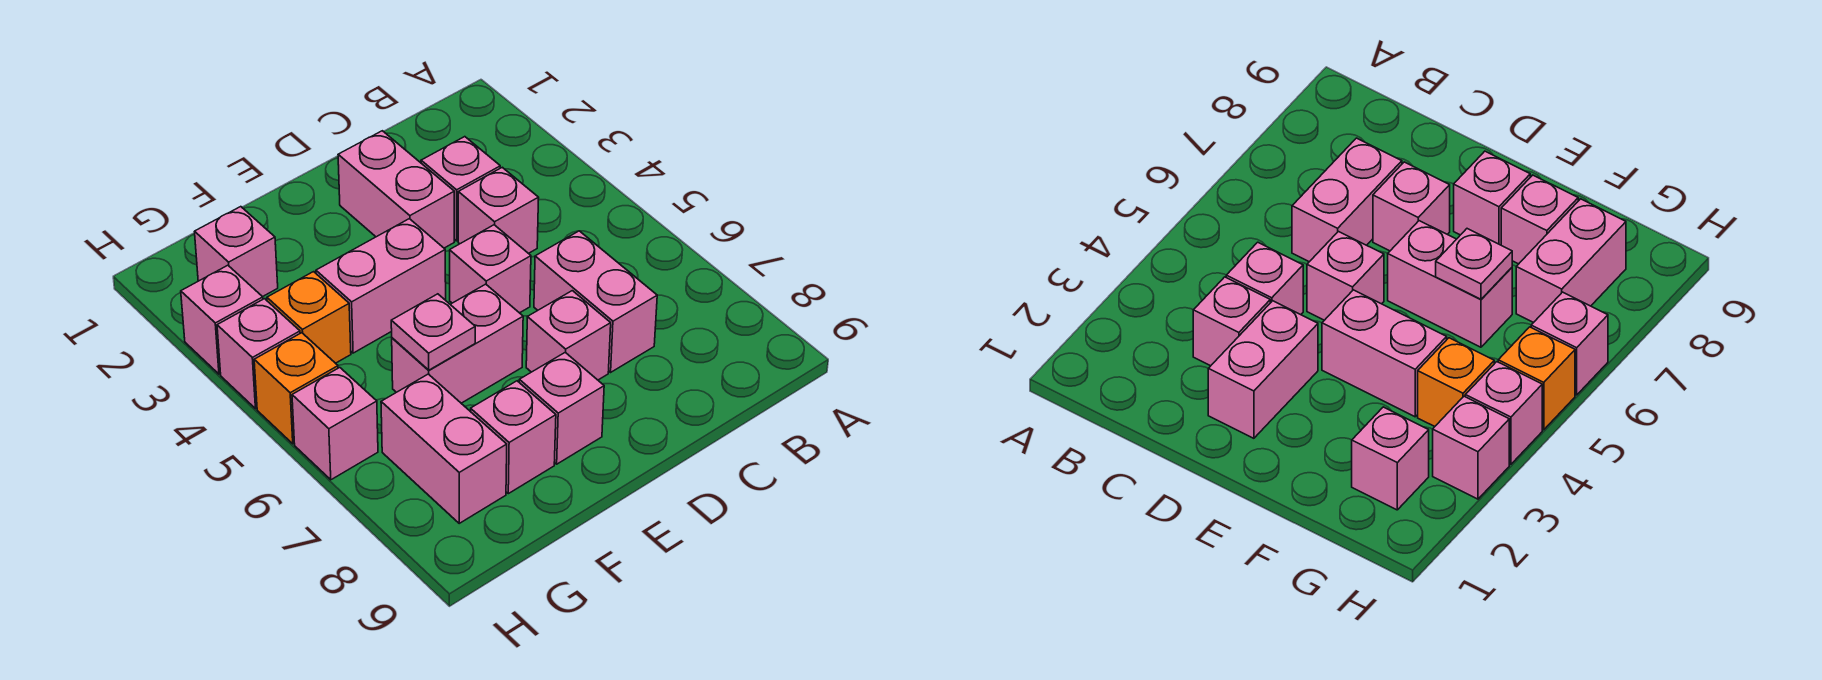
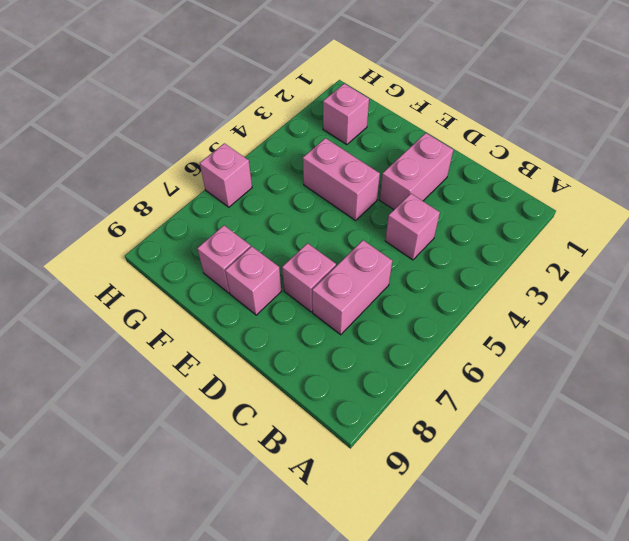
none -> pink brick C3 level 1
none -> pink brick D5 level 1
none -> pink brick E6:F6 level 1

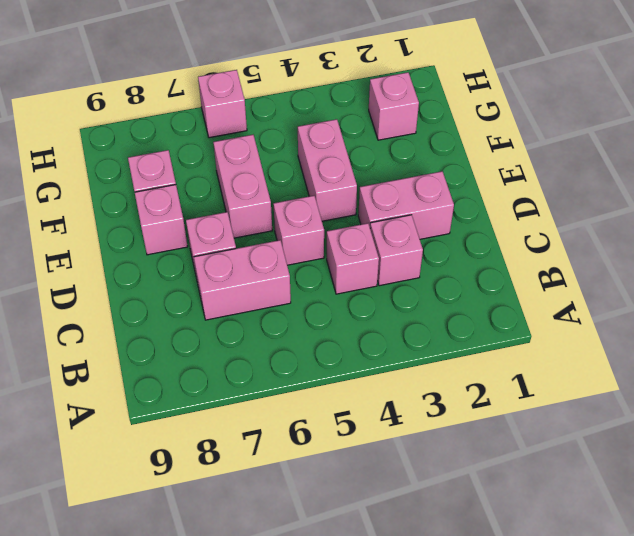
none -> orange brick G4 level 1
none -> pink brick G7:G8 level 1
none -> pink brick H3 level 1

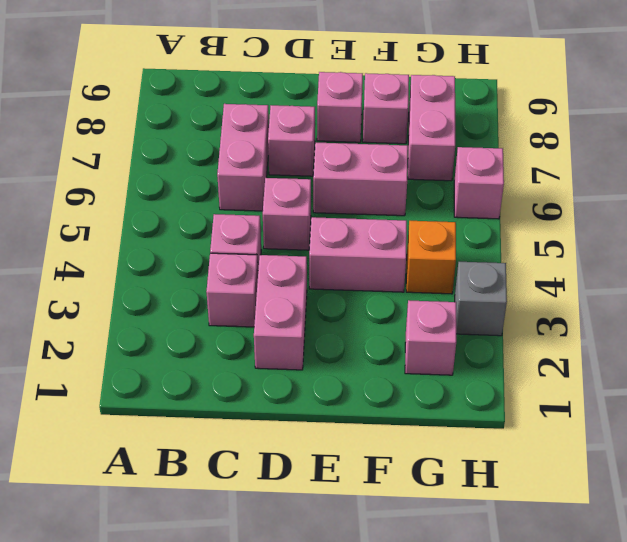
grey brick H3 level 1 -> pink brick H3 level 1
none -> pink brick H4 level 1
none -> orange brick H5 level 1
none -> pink plate F6 level 2

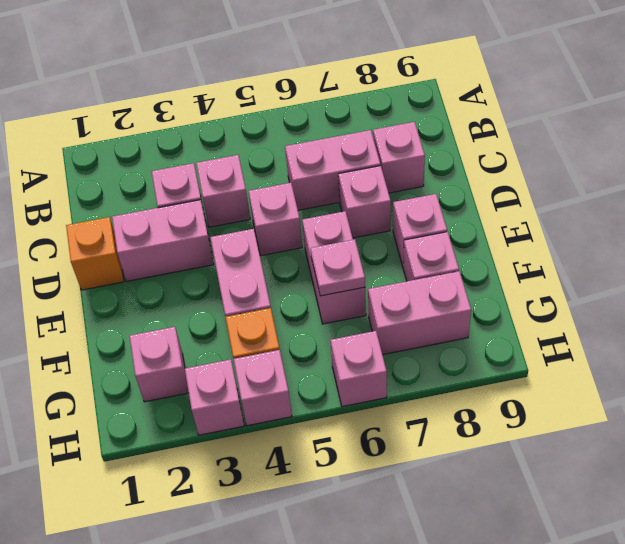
pink brick C8 level 1 -> none
orange brick D1 level 1 -> orange brick H5 level 1

